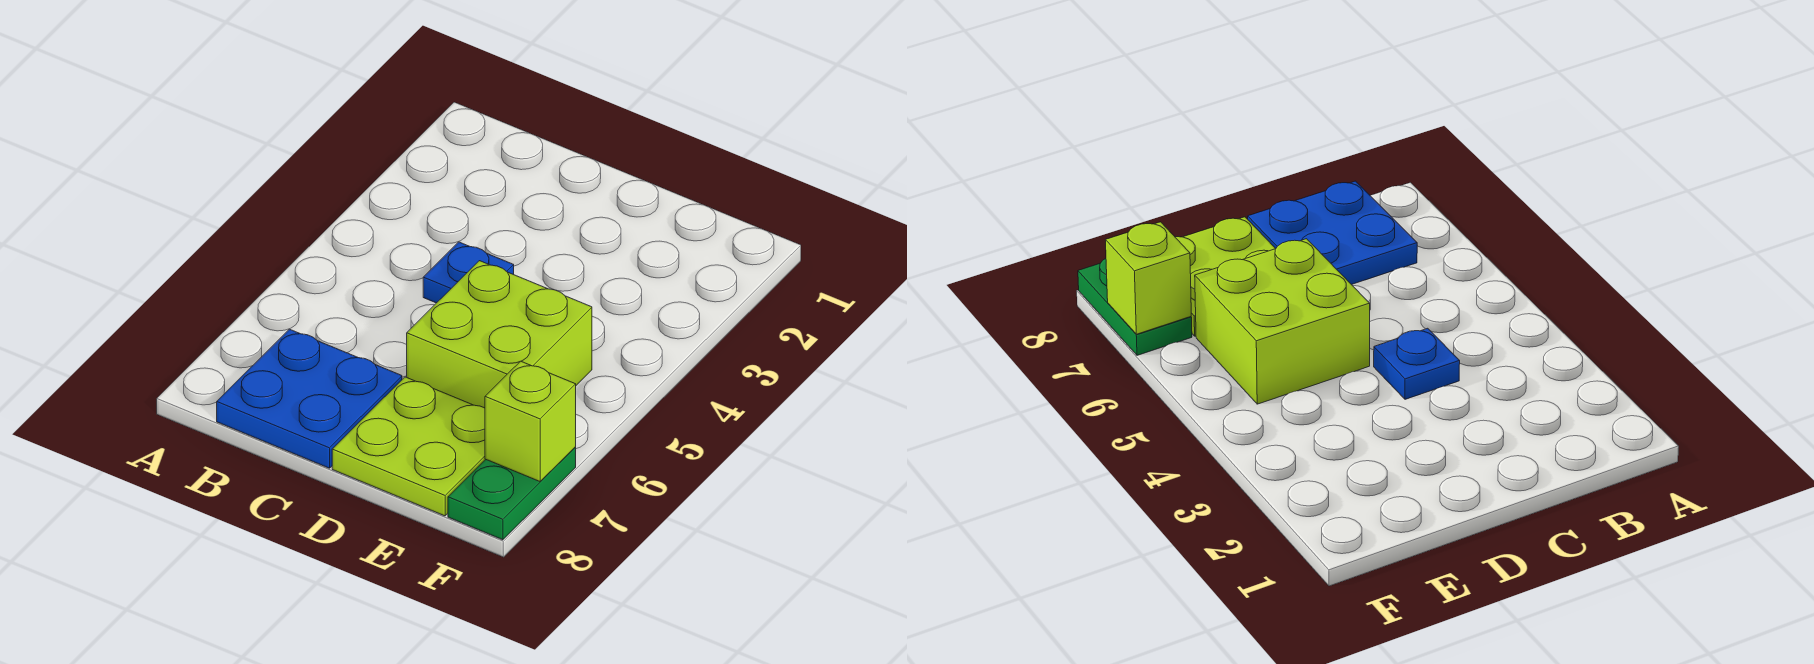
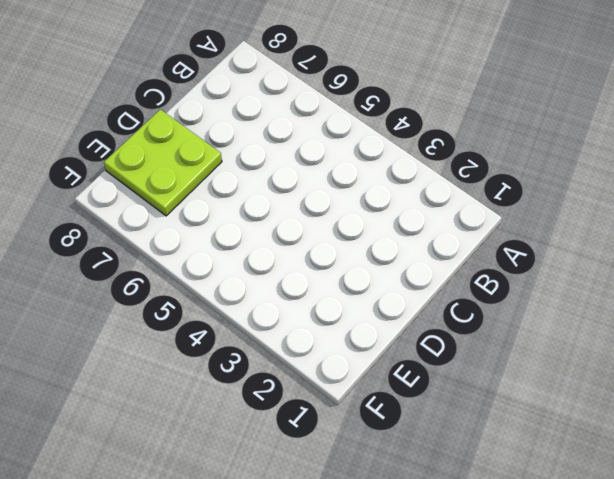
none -> blue plate B7:C8 level 1
none -> blue plate C4 level 1

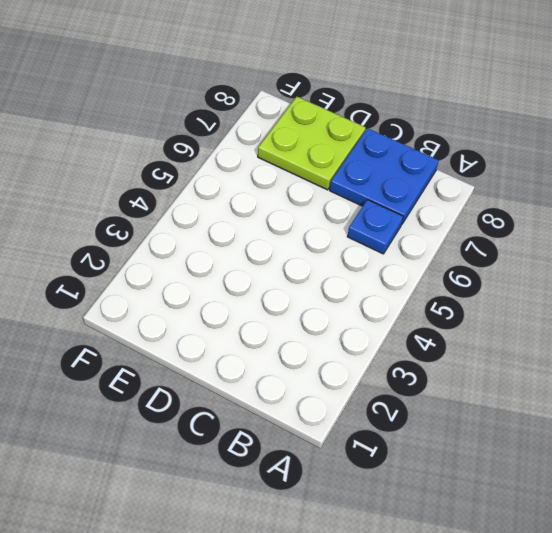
blue plate B6 level 1 -> blue plate C4 level 1
none -> lime brick D5:E6 level 1
none -> green plate F7:F8 level 1

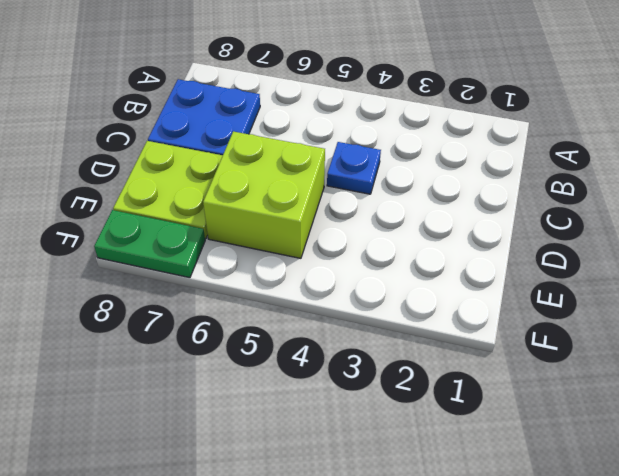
none -> lime brick F7 level 2

